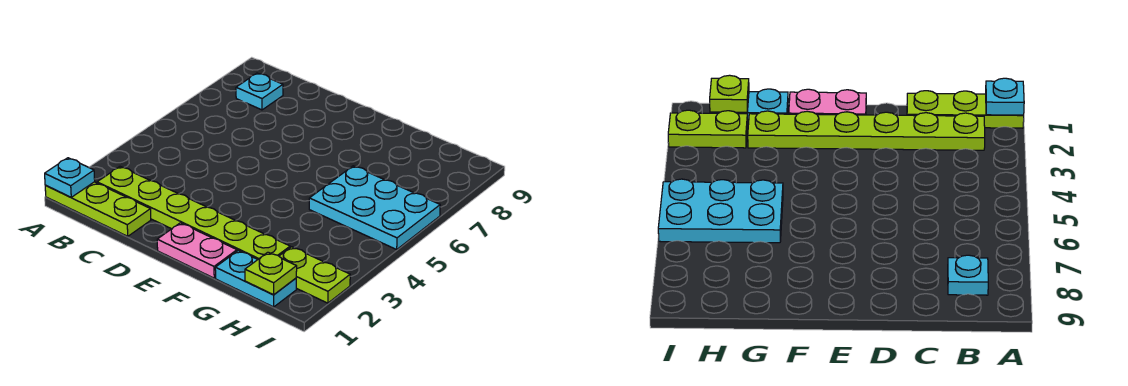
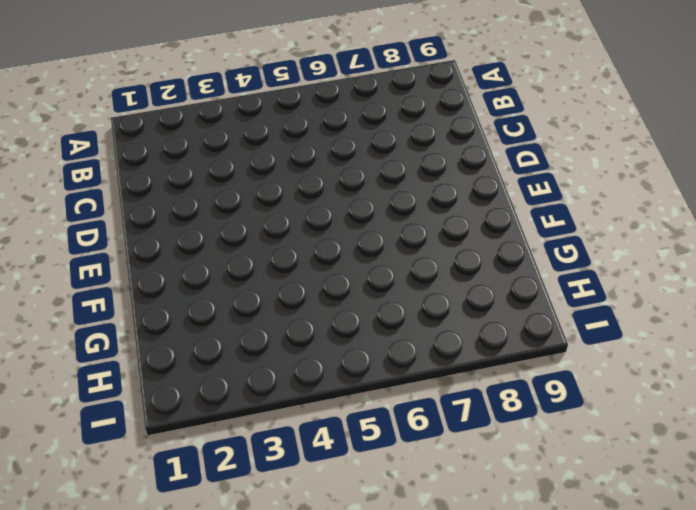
none -> lime plate A1:C1 level 1
none -> lime plate B2:G2 level 1

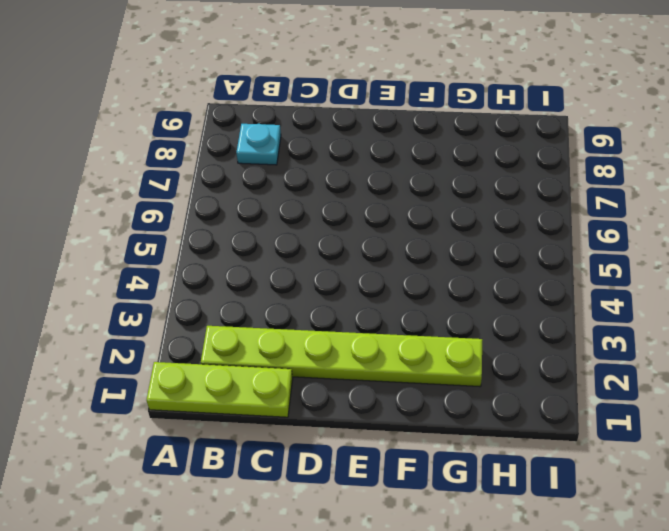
none -> pink plate E1:F1 level 1
none -> cyan plate G1:H1 level 1

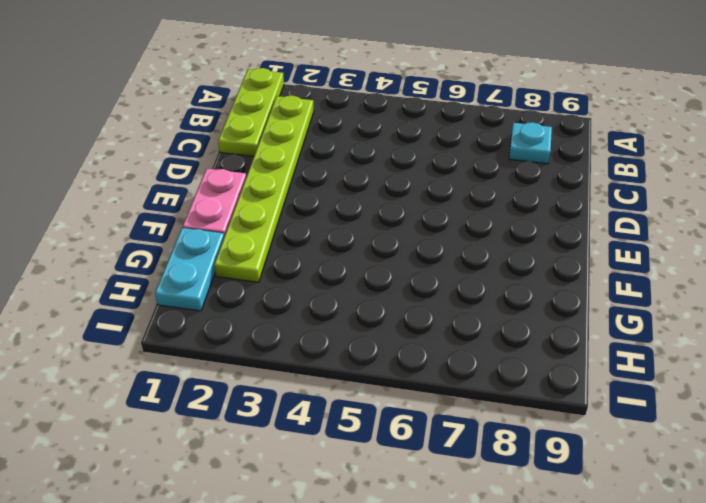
none -> cyan plate G5:I6 level 1
none -> lime plate H2:I2 level 1

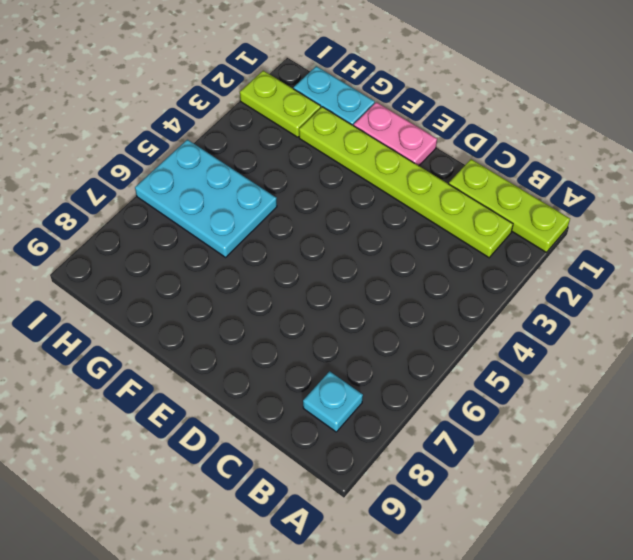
none -> cyan plate A1 level 2
none -> lime plate H1 level 2

